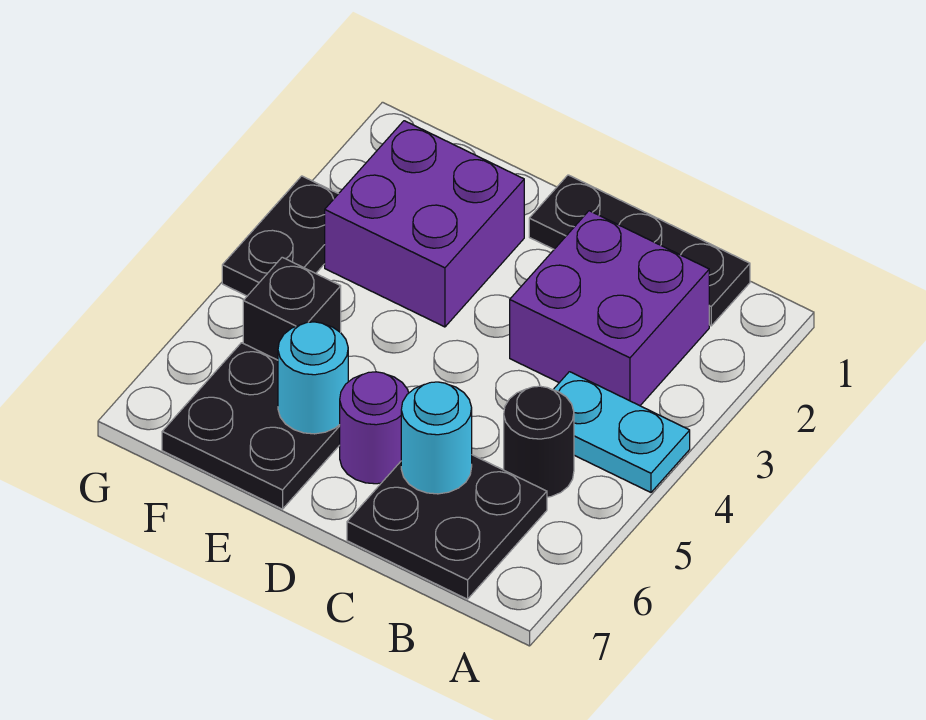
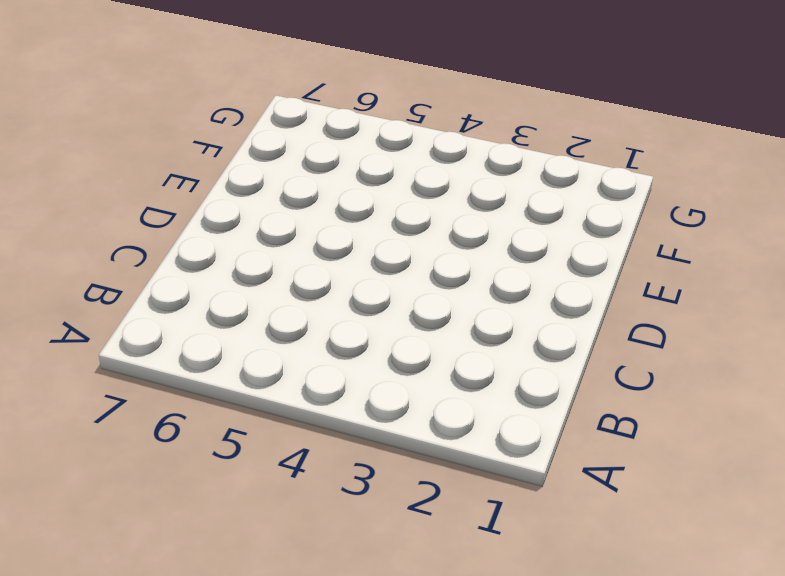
none -> cyan plate A4:B4 level 1
none -> black plate B1:D1 level 1
none -> purple brick B2:C3 level 1

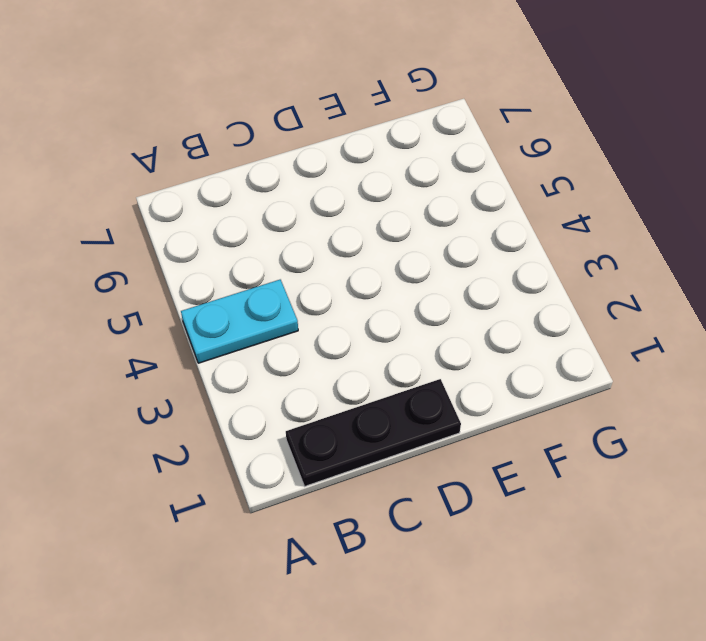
none -> purple brick B2:C3 level 1
none -> black round brick B5 level 1
none -> black plate B6:C7 level 1

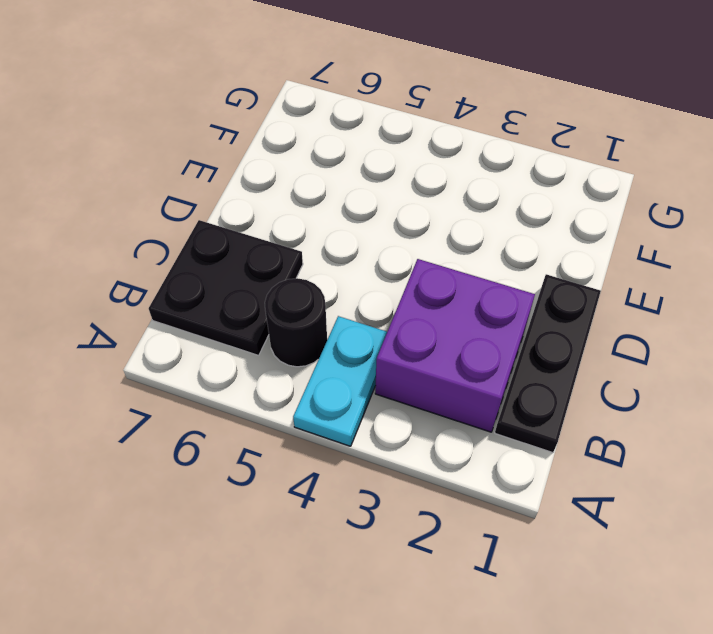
none -> purple round brick D6 level 1
none -> purple brick E2:F3 level 1
none -> black plate E6:F7 level 1

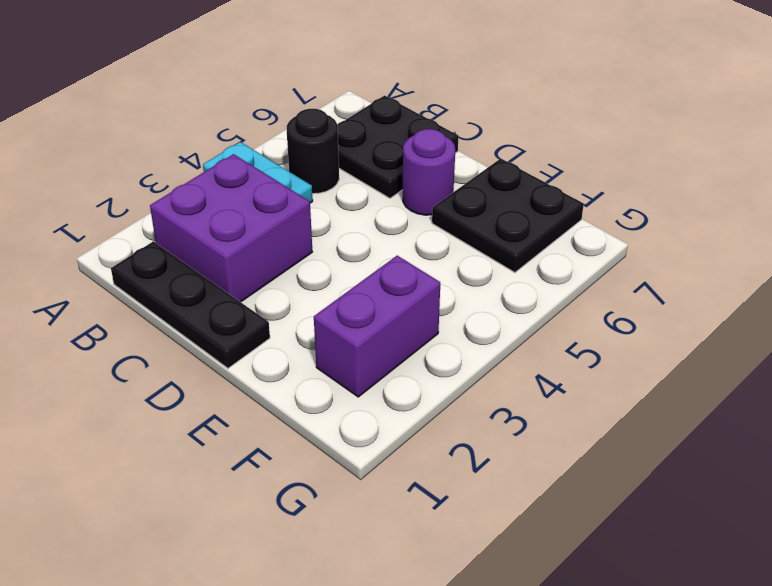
purple brick F2:F3 level 1 -> purple brick E2:F3 level 1
none -> black brick F5 level 1
none -> black plate G3:G4 level 1
none -> cyan round brick C6 level 2

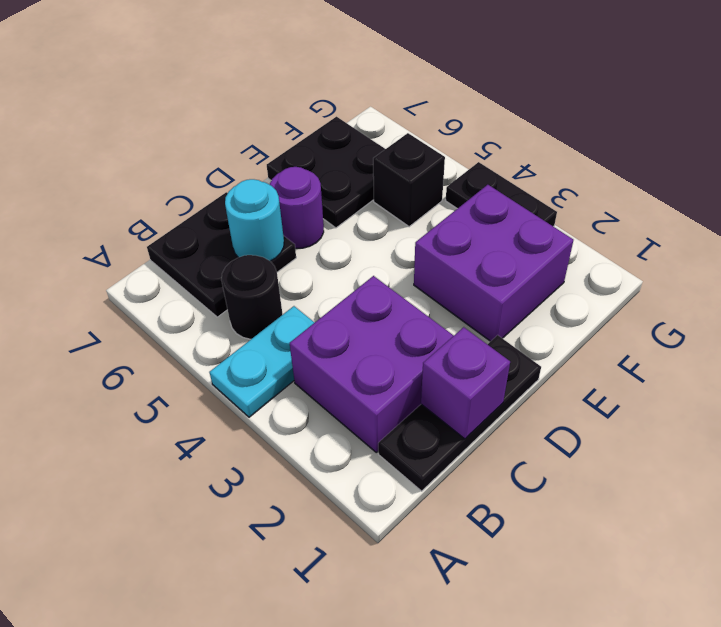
purple brick C1 level 2 -> none
none -> cyan round brick E6 level 2

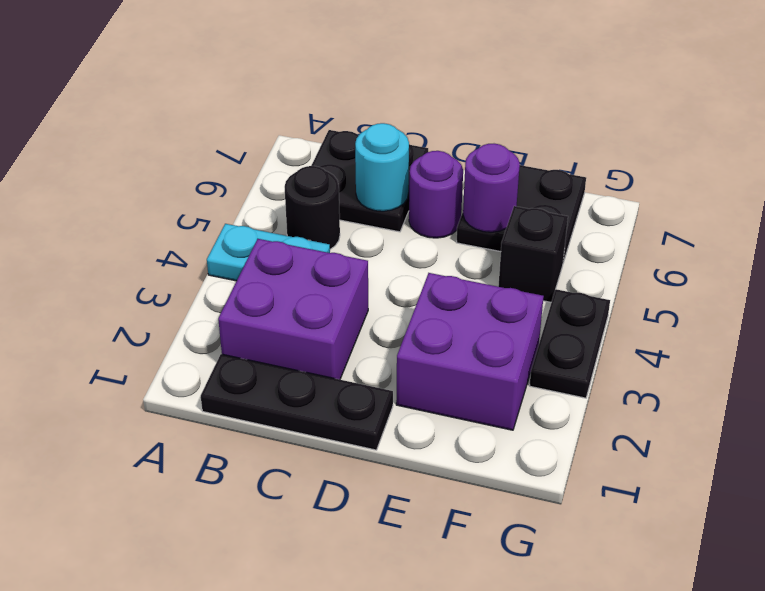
purple round brick E6 level 2 -> cyan round brick E6 level 2

